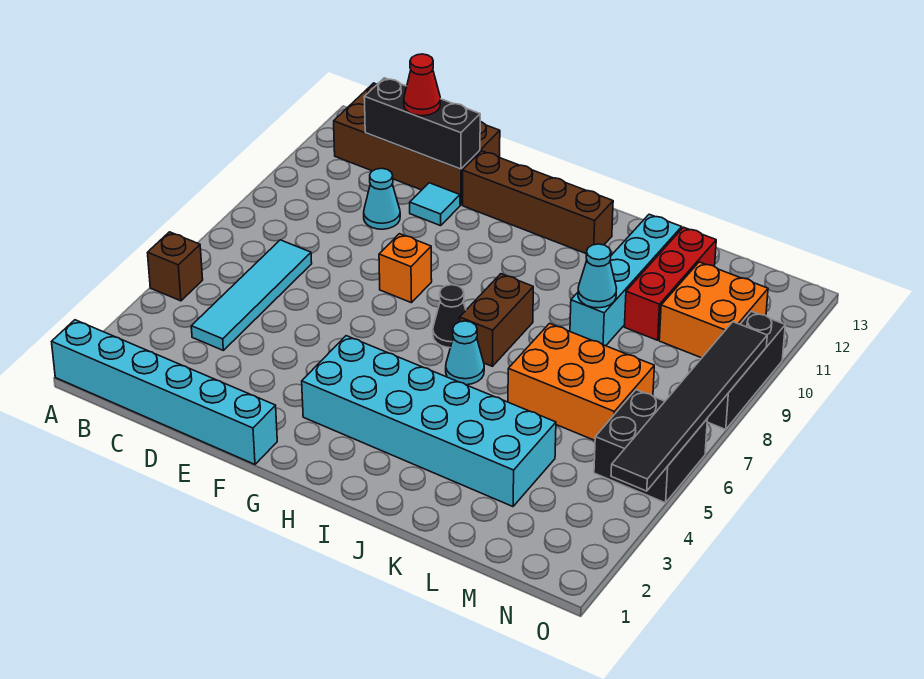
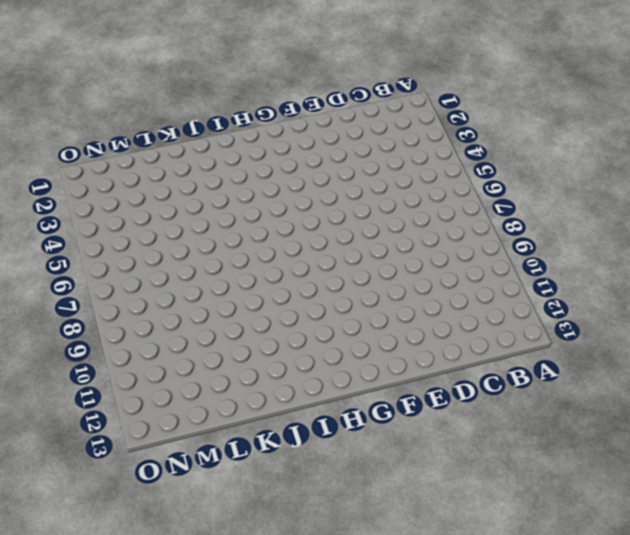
none -> cyan brick A1:F1 level 1
none -> brown brick A5 level 1
none -> brown brick B12:E13 level 1

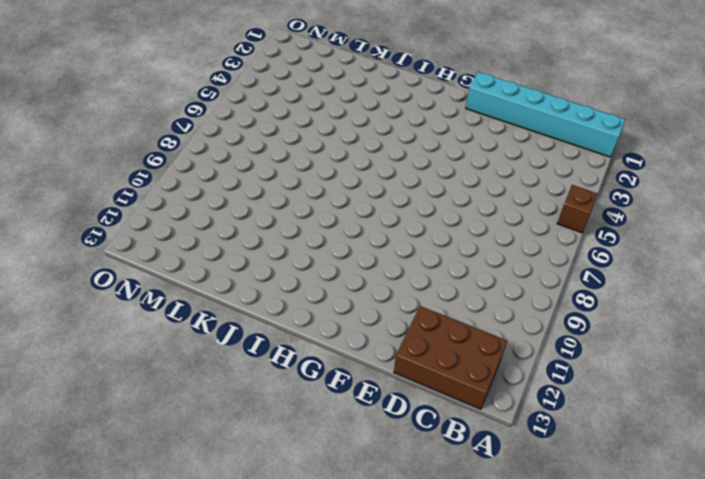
brown brick B12:D13 level 1 -> brown brick B12:E13 level 1
none -> cyan tile C4:C7 level 1
none -> cyan cone D10 level 1
none -> cyan tile E11 level 1

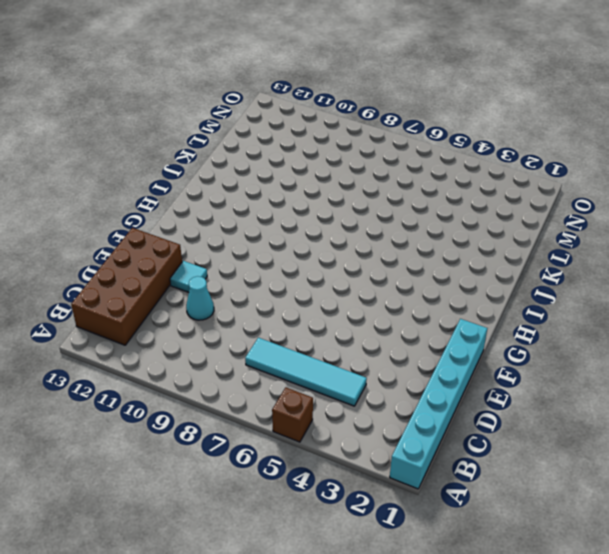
none -> orange brick F8 level 1
none -> brown brick F12:I12 level 1
none -> cyan brick G3:L4 level 1

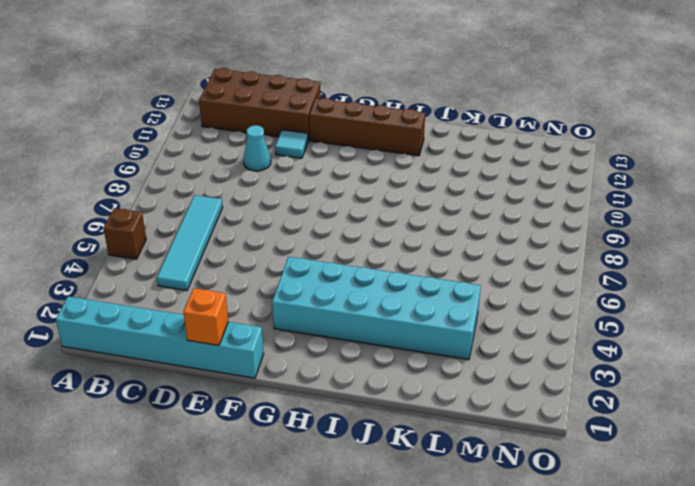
orange brick E1 level 2 -> orange brick F8 level 1
none -> black cone H7 level 1
none -> cyan cone I6 level 1
none -> brown brick I7:I8 level 1

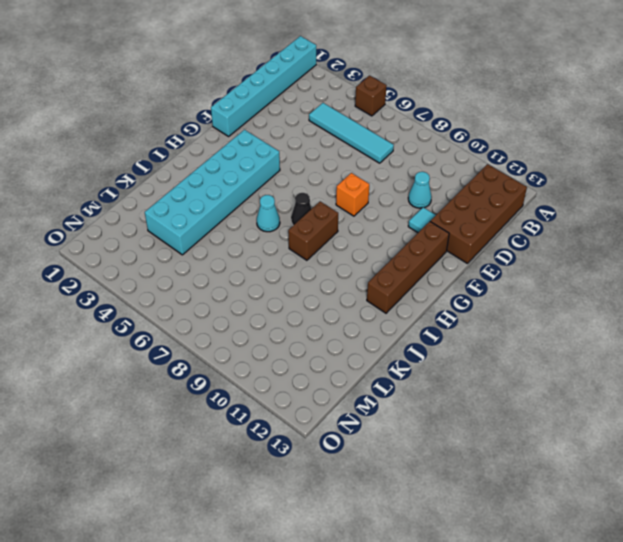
brown brick H8:I8 level 1 -> brown brick I7:I8 level 1
none -> orange brick K6:M7 level 1
none -> cyan brick K9:K12 level 1
none -> red brick L10:L12 level 1

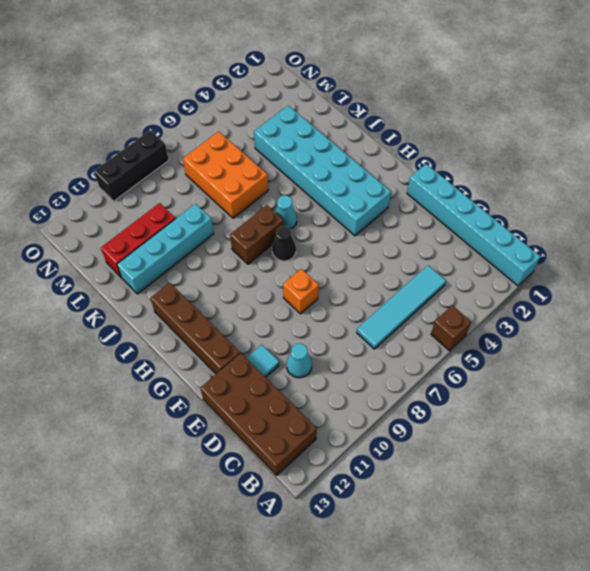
none -> orange brick M10:N11 level 1
none -> black brick N5:O6 level 1
none -> black brick C12:E12 level 2

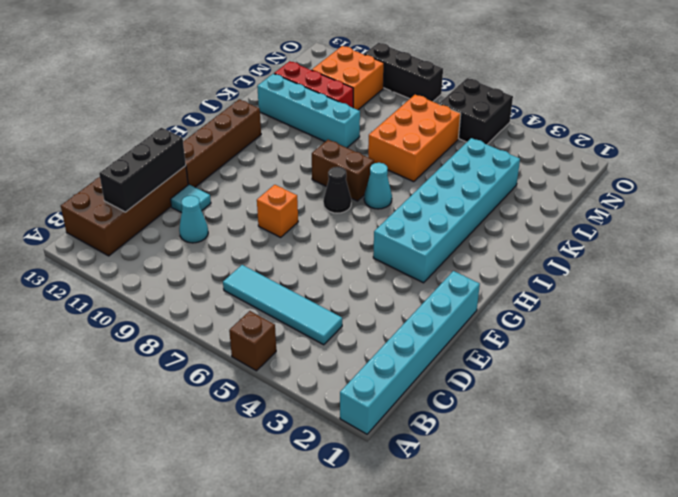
none -> cyan cone K9 level 2
none -> black tile O4:O9 level 2
none -> red cone D12 level 3

